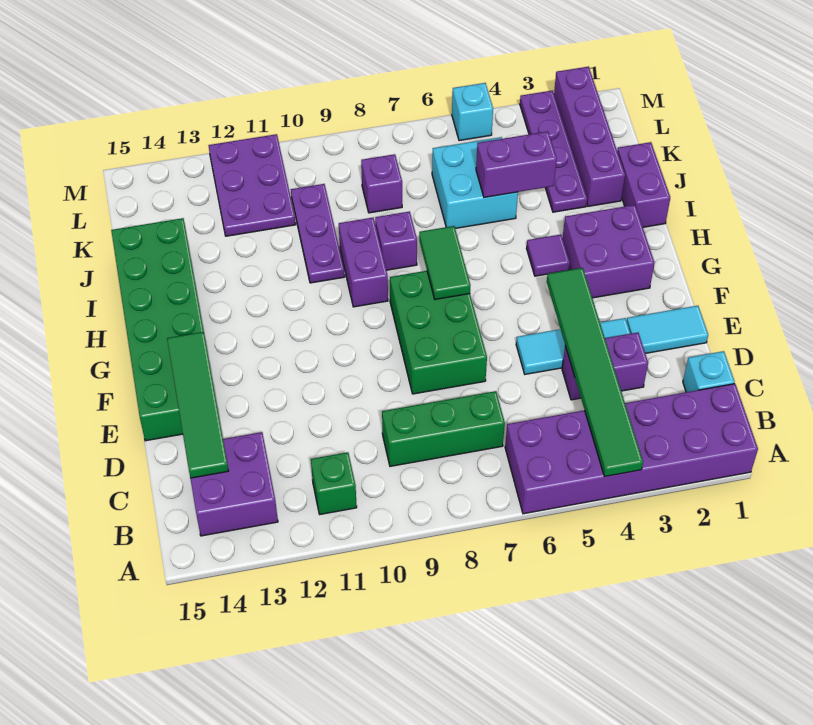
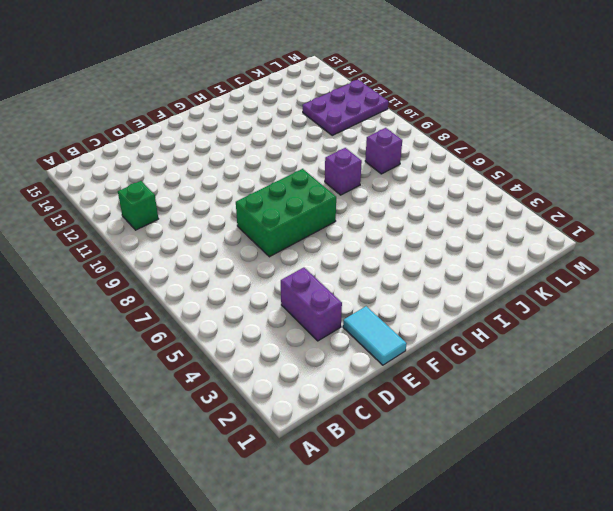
none -> purple brick A1:B6 level 1
none -> purple brick B13:C14 level 1
none -> cyan brick C1 level 1

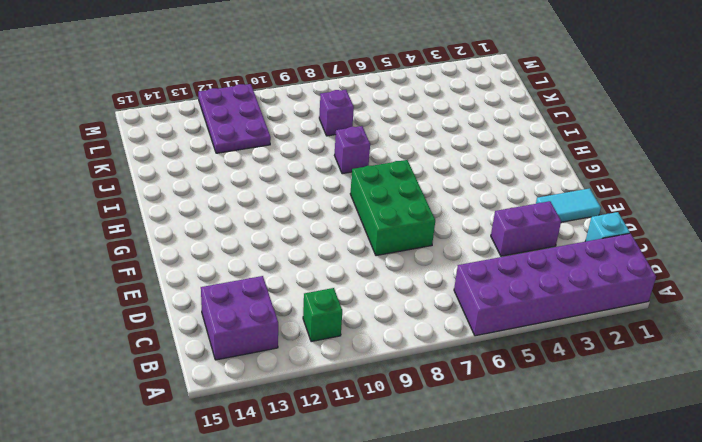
none -> green brick C7:C9 level 1
none -> cyan tile E3:E5 level 1
none -> green brick E14:J15 level 1

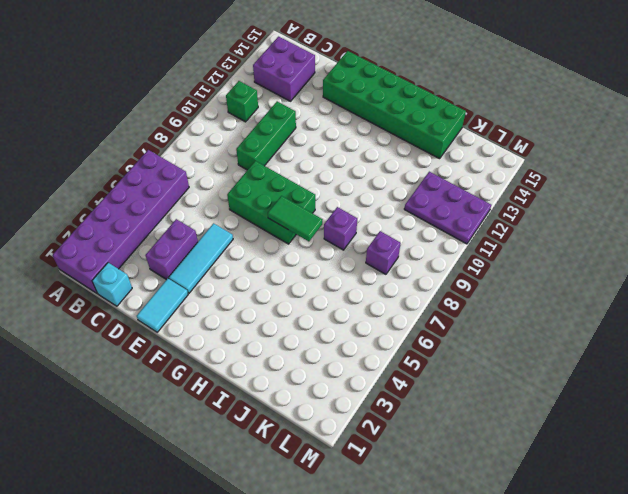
green brick D9:D11 level 1 -> green brick C7:C9 level 1
none -> purple brick G2:H3 level 1
none -> purple tile H4 level 1
none -> purple brick H9:I9 level 1

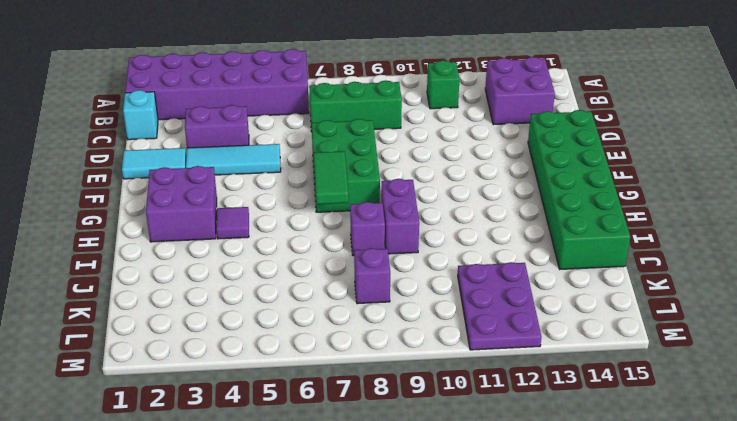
none -> purple brick I1:J1 level 1
none -> purple plate I10:K10 level 1
none -> purple brick J2:M2 level 1

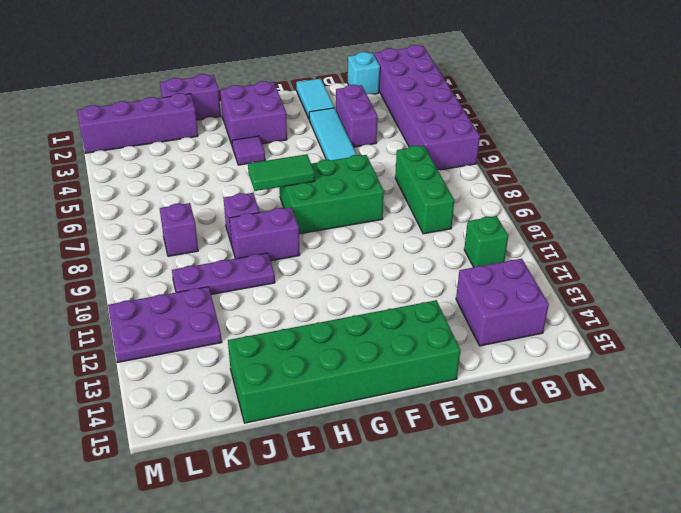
none -> purple plate J3:M3 level 1
none -> cyan brick J5:K6 level 1
none -> cyan brick M5 level 1

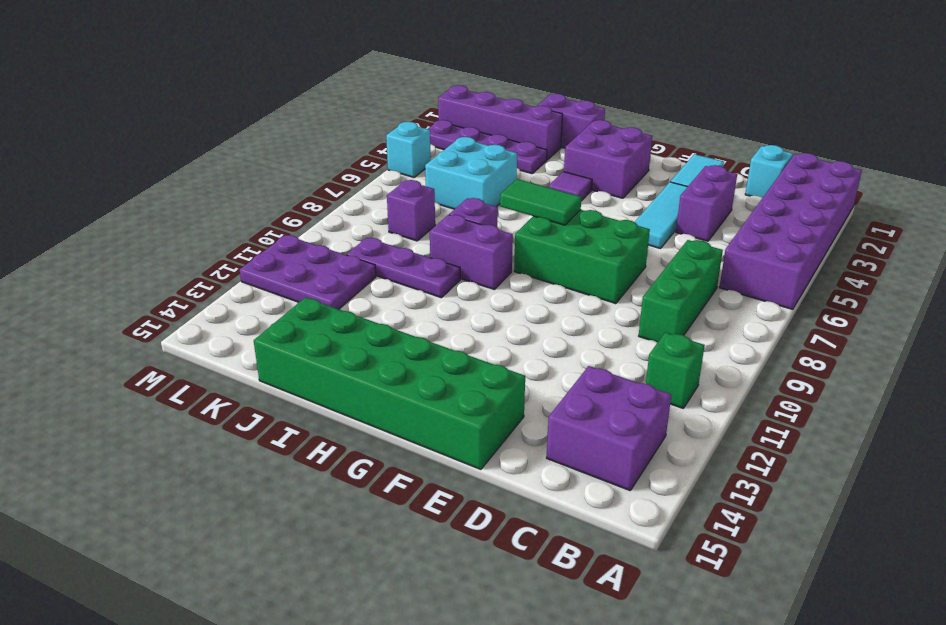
none -> green tile A4:F4 level 2
none -> green tile C14:F14 level 2
none -> purple brick J4:J5 level 2

